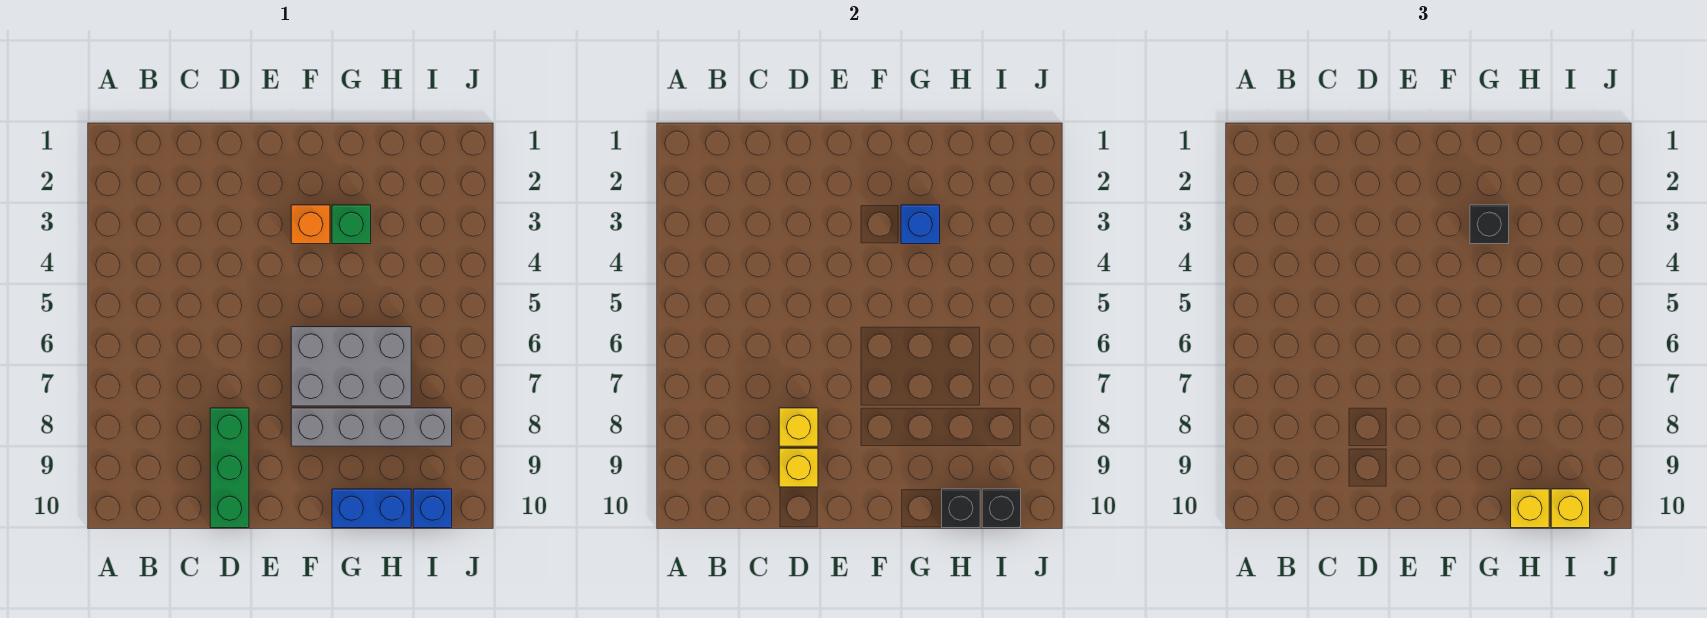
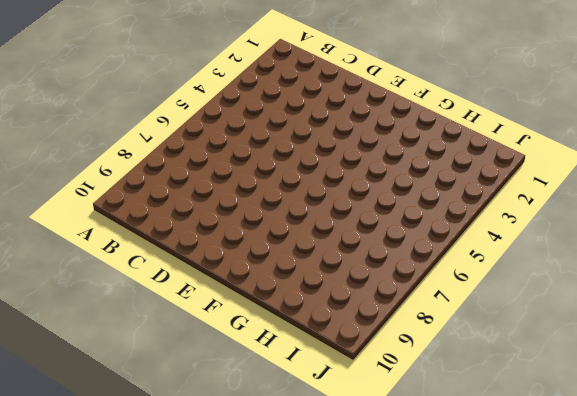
none -> green brick D8:D10 level 1
none -> orange brick F3 level 1
none -> grey brick F6:H7 level 1

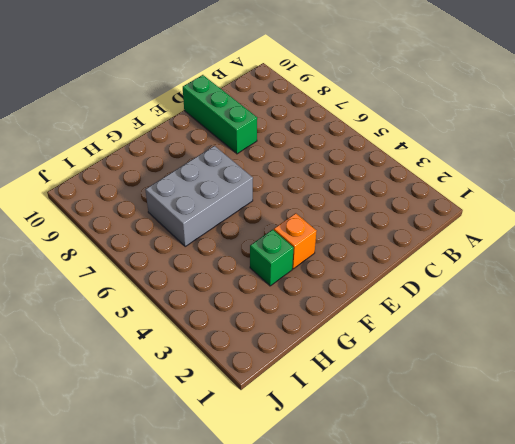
none -> grey brick F8:I8 level 1
none -> blue brick G10:H10 level 1
none -> blue brick I10 level 1

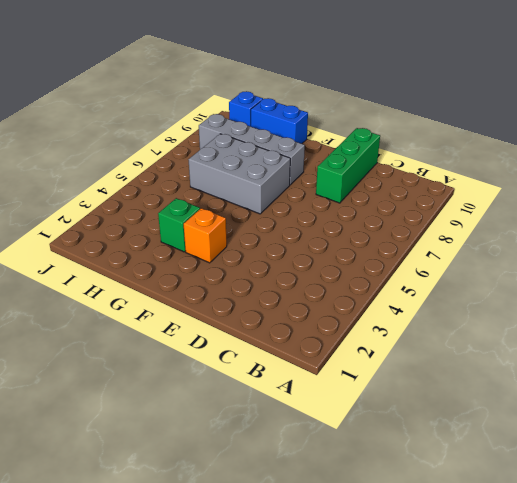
none -> yellow brick D8 level 2
none -> yellow brick D9 level 2
none -> blue brick G3 level 2

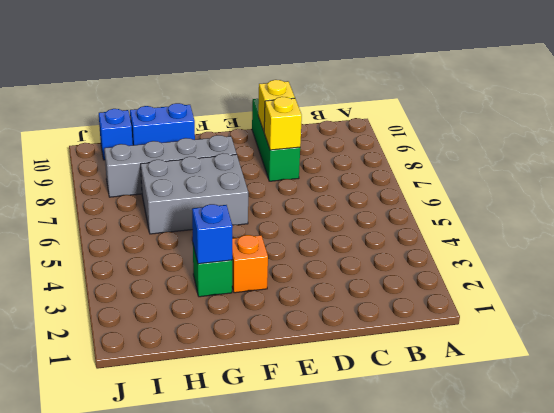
none -> black brick H10 level 2
none -> black brick I10 level 2
none -> black brick G3 level 3

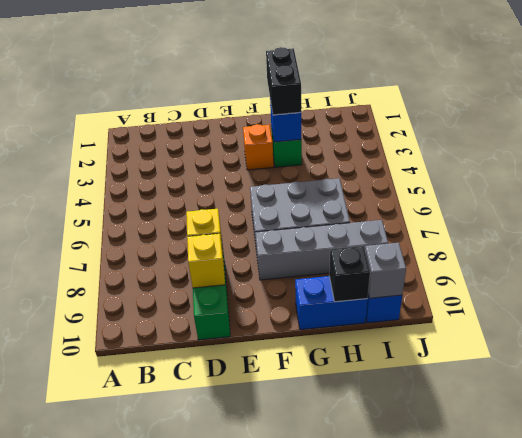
black brick G2:G3 level 3 -> black brick G3 level 3
grey brick I10 level 2 -> black brick I10 level 2
none -> yellow brick H10 level 3
none -> yellow brick I10 level 3

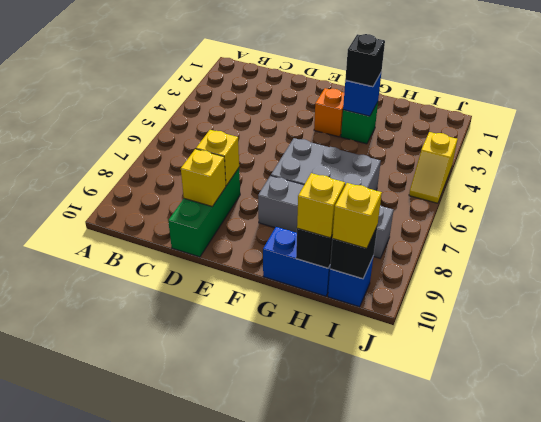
yellow slope J4:J5 level 1 top 4 -> none

